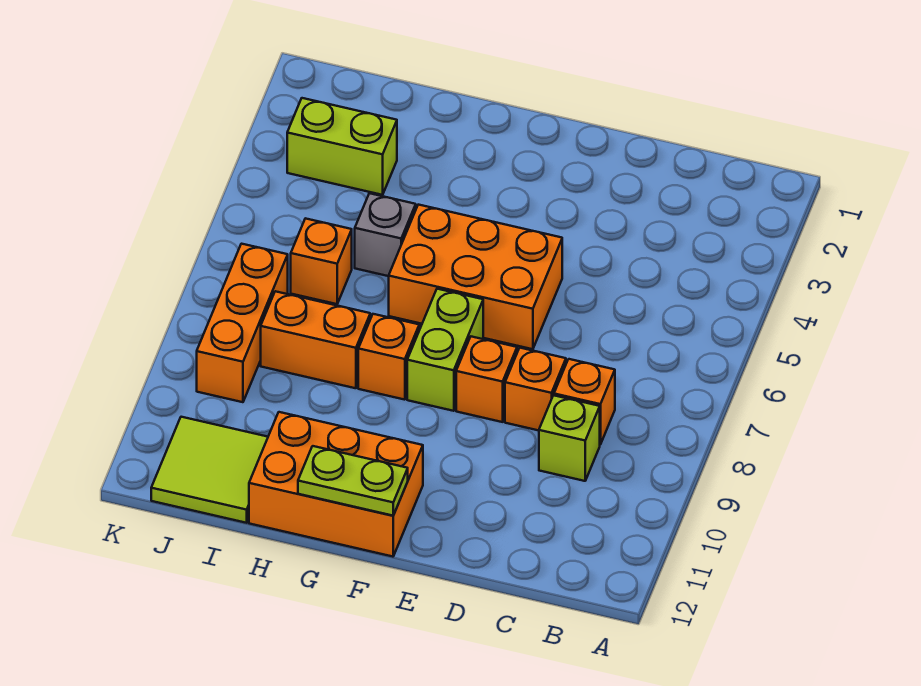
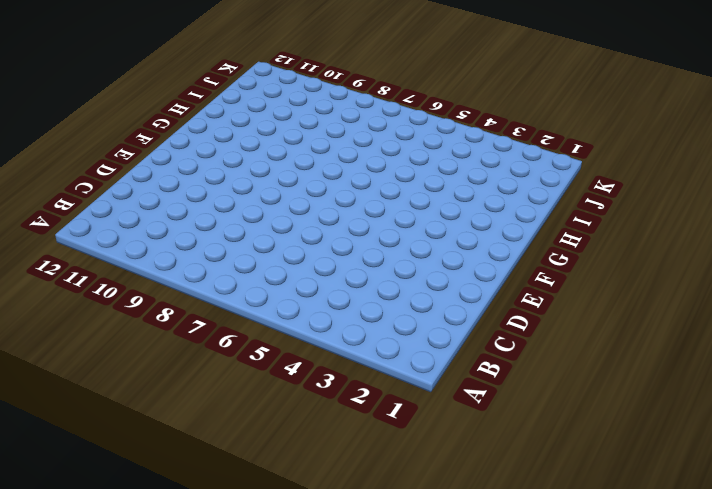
none -> orange brick C8 level 1
none -> lime brick C9 level 1
none -> orange brick D8 level 1

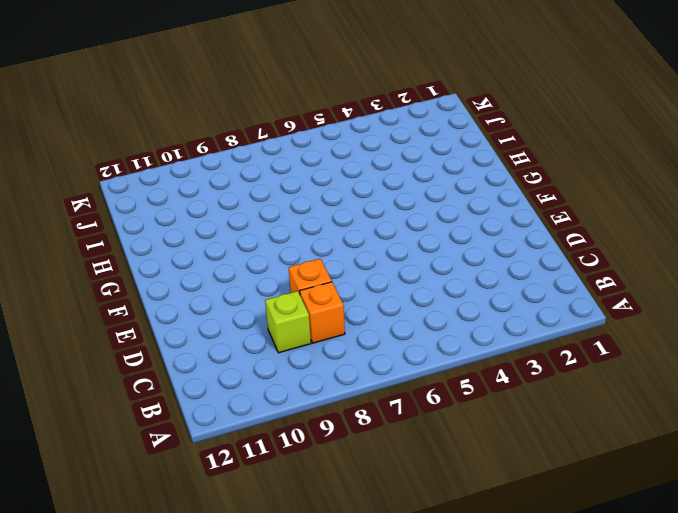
none -> orange brick E5:G6 level 1
none -> orange brick E8 level 1
none -> lime brick F7:F8 level 1

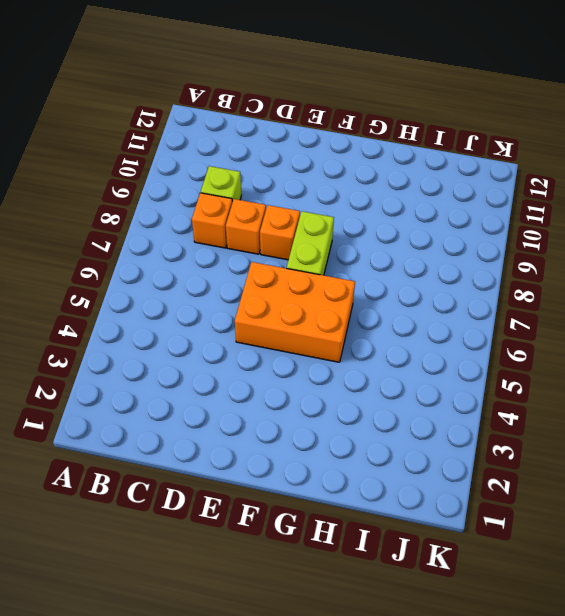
none -> orange brick F11:H12 level 1
none -> orange brick G8 level 1
none -> grey brick H5 level 1

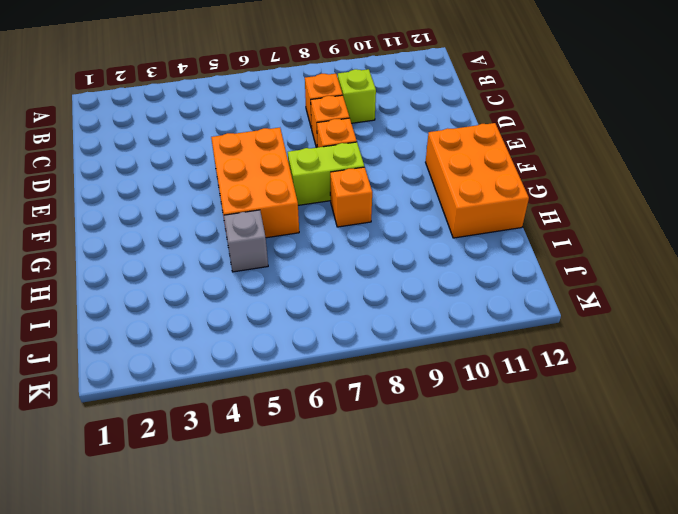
none -> orange brick H8:I8 level 1
none -> lime brick I3:J3 level 1
none -> orange brick I6 level 1

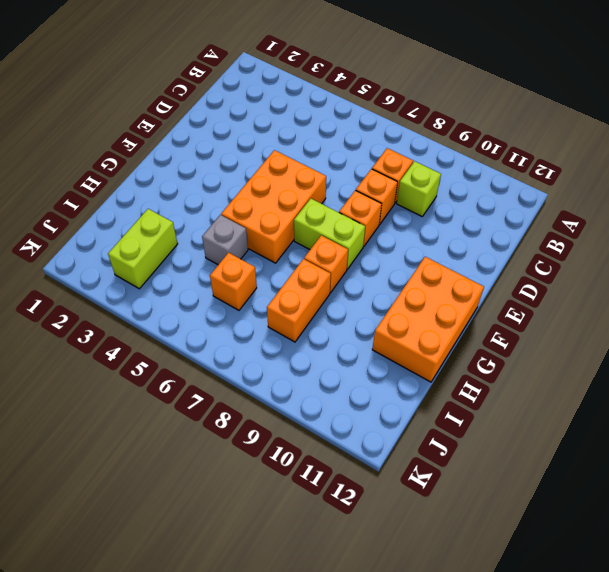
none -> lime tile I11:J12 level 1
none -> orange brick J7:J9 level 1
none -> lime plate F12:G12 level 2

